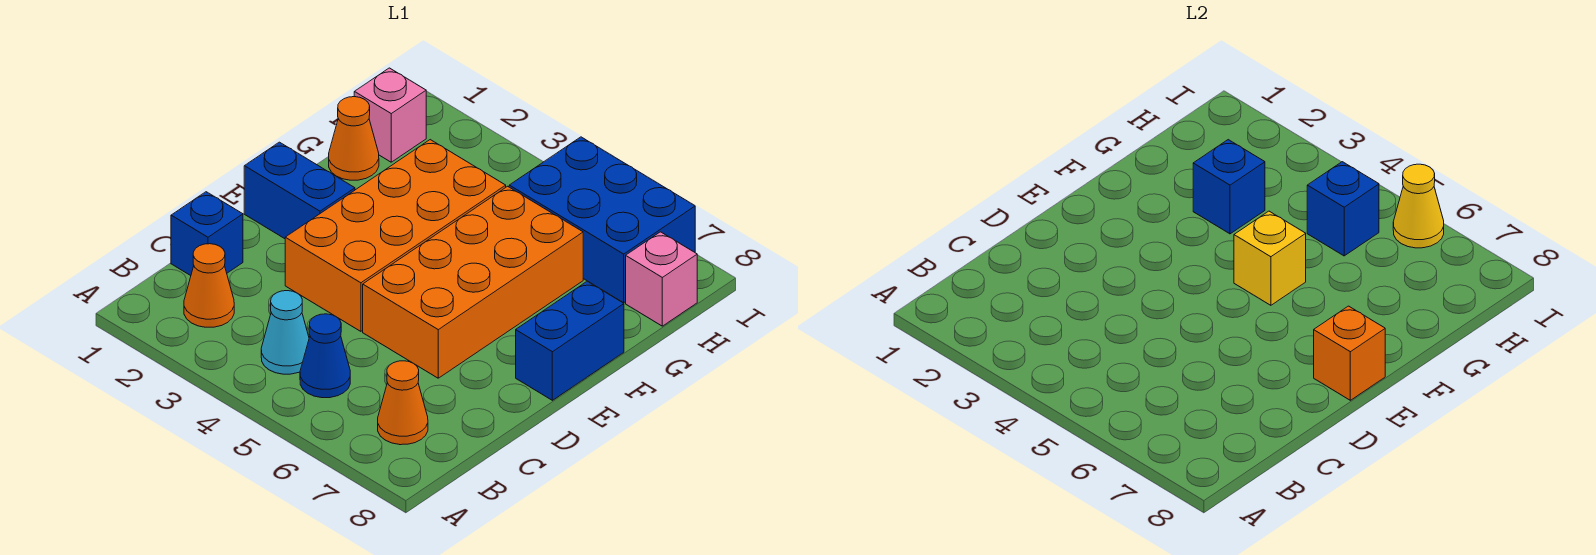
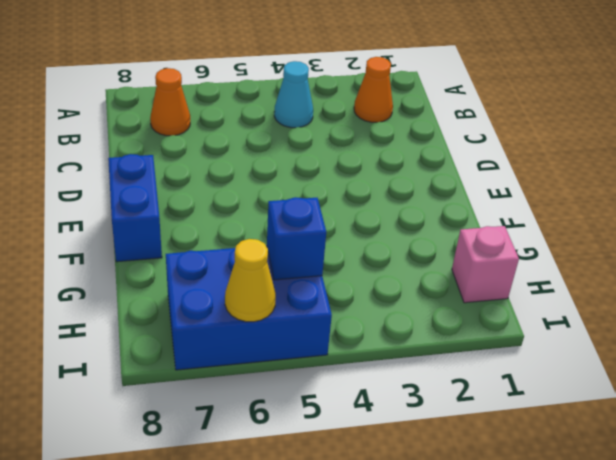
none -> blue cone B5 level 1
none -> blue brick C1 level 1
none -> orange brick D3:G4 level 1

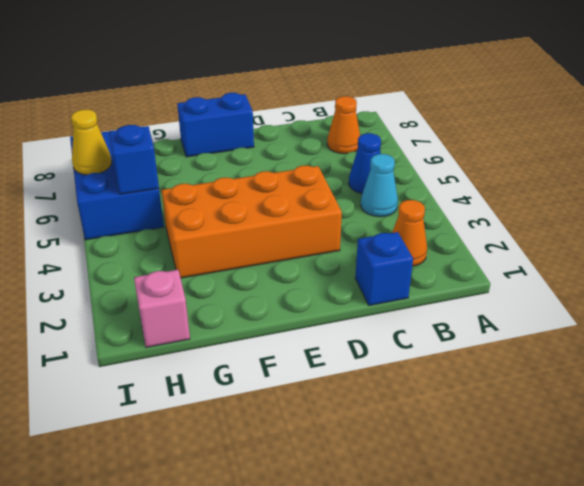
none -> orange brick D5:G6 level 1
none -> blue brick E1:E2 level 1
none -> orange cone G1 level 1

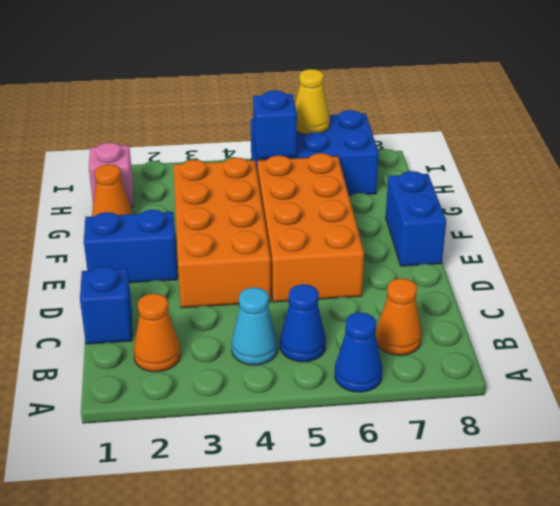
blue cone A6 level 1 -> none
none -> pink brick H8 level 1
none -> orange brick E8 level 2
none -> yellow brick F5 level 2

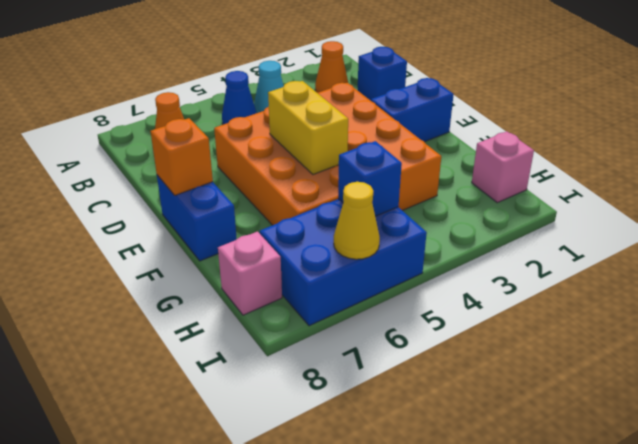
yellow brick E5:F5 level 2 -> yellow brick F5 level 2
none -> orange cone G1 level 1
none -> blue brick G3 level 2

